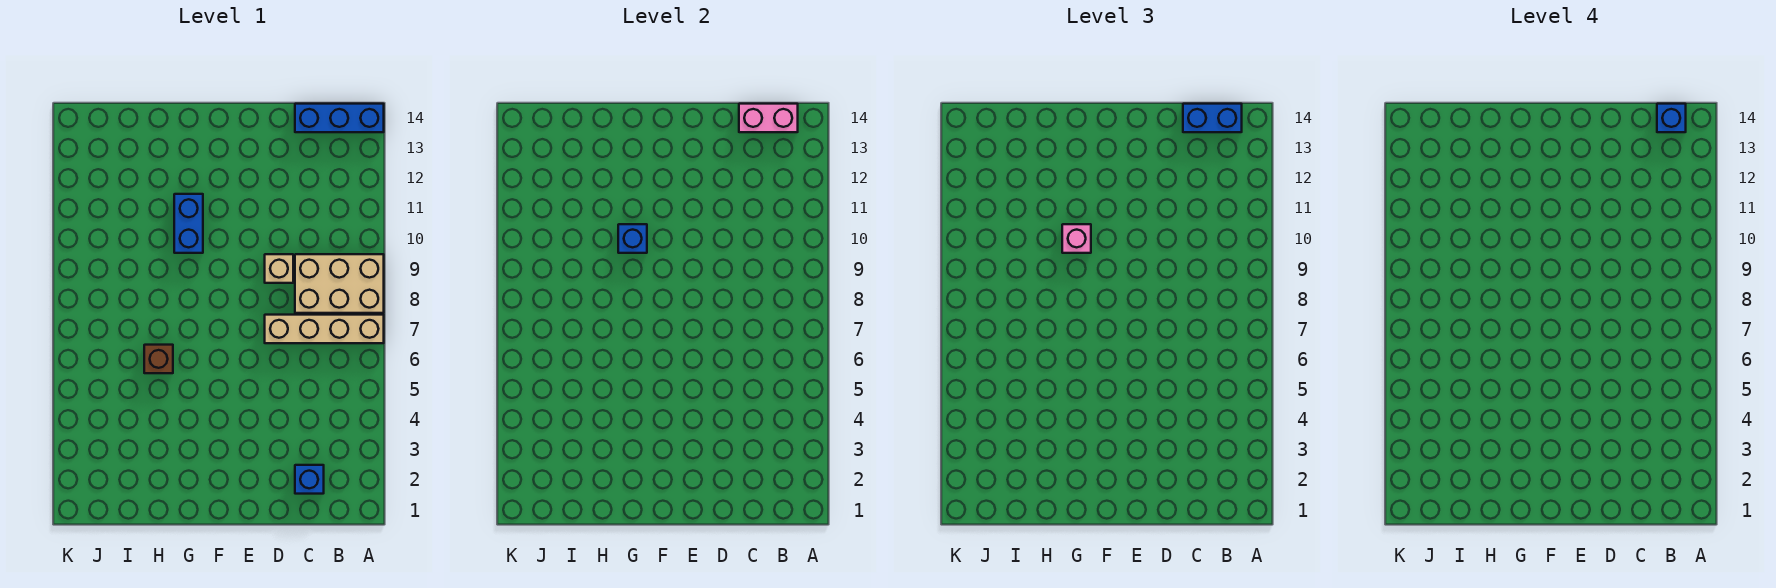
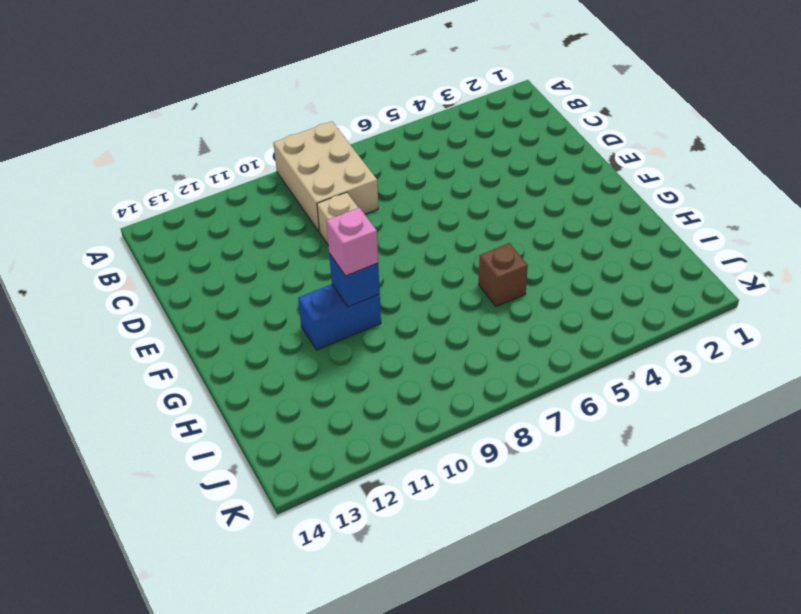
none -> tan brick A7:D7 level 1
none -> blue brick A14:C14 level 1
none -> blue brick C2 level 1

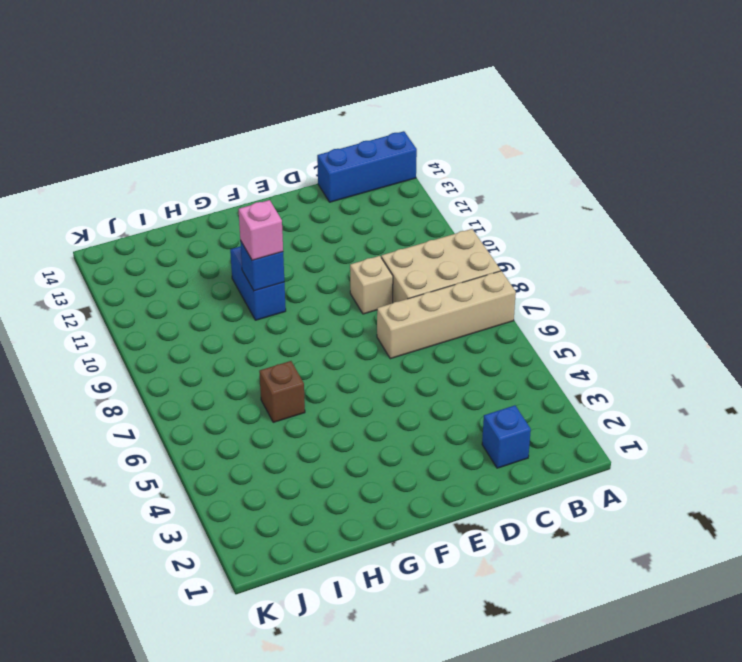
none -> pink brick B14:C14 level 2
none -> blue brick B14:C14 level 3
none -> blue brick B14 level 4

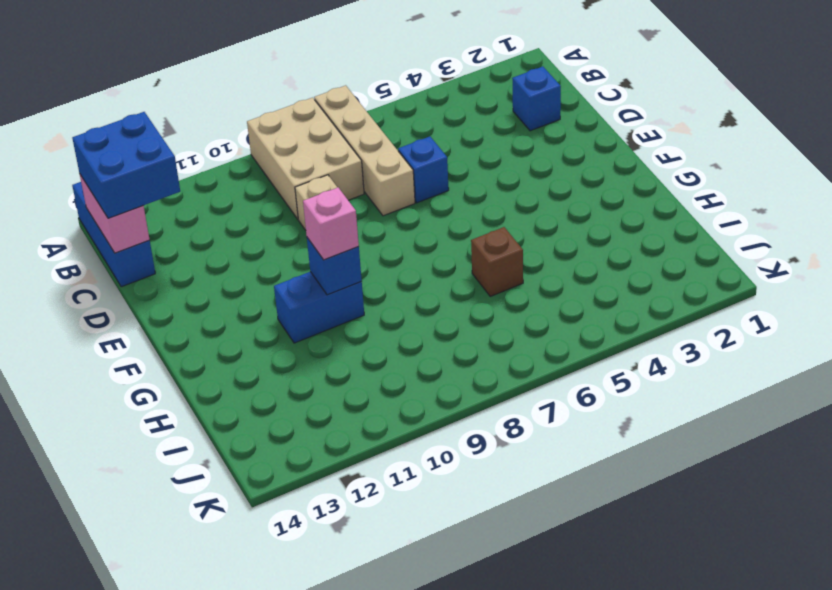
blue brick B13:C14 level 3 -> blue brick B14:C14 level 3
blue brick D6 level 1 -> blue brick B14 level 4

